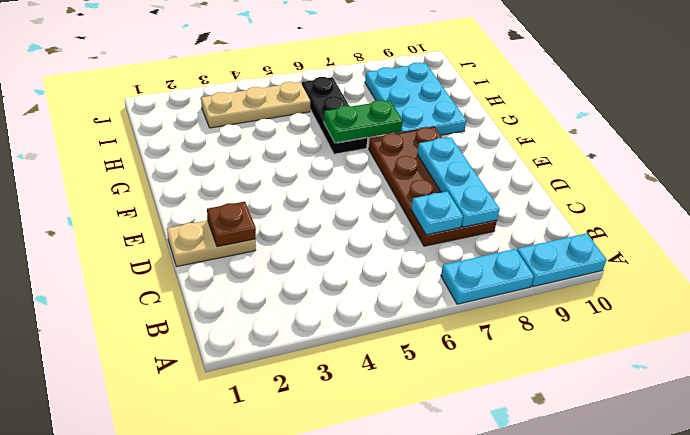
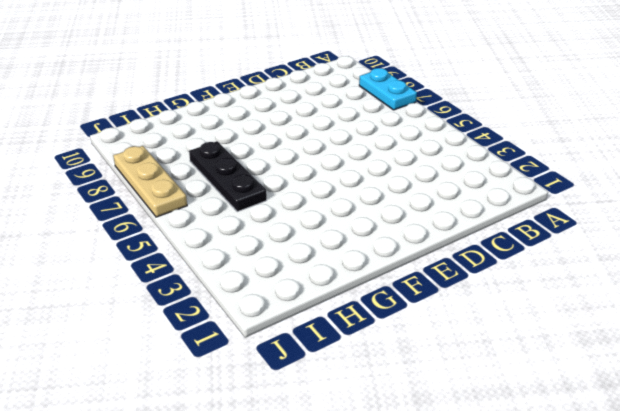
black plate H5:H7 level 1 -> black plate G6:I6 level 1
tan plate J6:J8 level 1 -> tan plate I3:I5 level 1
none -> cyan plate A9:A10 level 1
none -> brown plate C7:F8 level 1

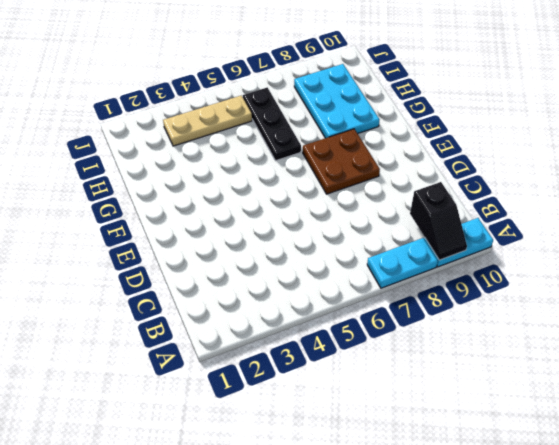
black slope A9:B9 level 2 top B -> none
brown plate E7:F8 level 1 -> brown plate C7:F8 level 1
none -> tan plate D1:D2 level 1
none -> cyan plate C7 level 2

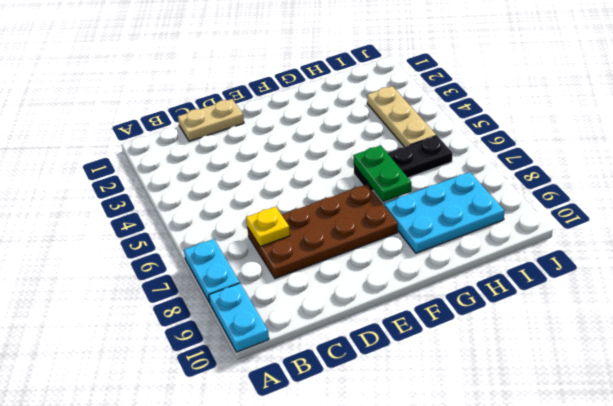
tan plate C1:D1 level 1 -> tan plate D1:D2 level 1
yellow plate C7 level 2 -> cyan plate C7 level 2
none -> cyan plate C8:E8 level 2
none -> brown plate D2 level 2

